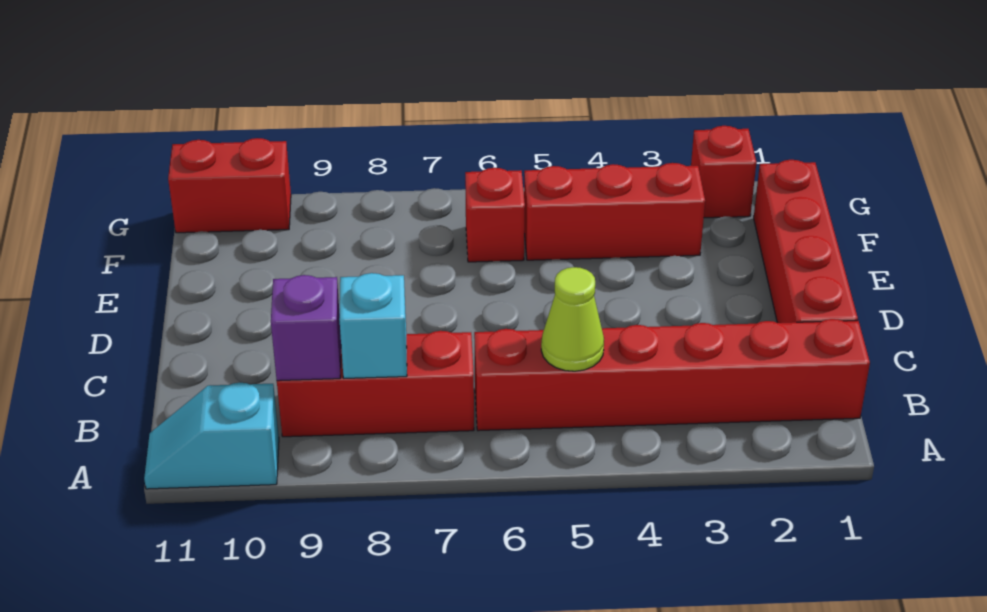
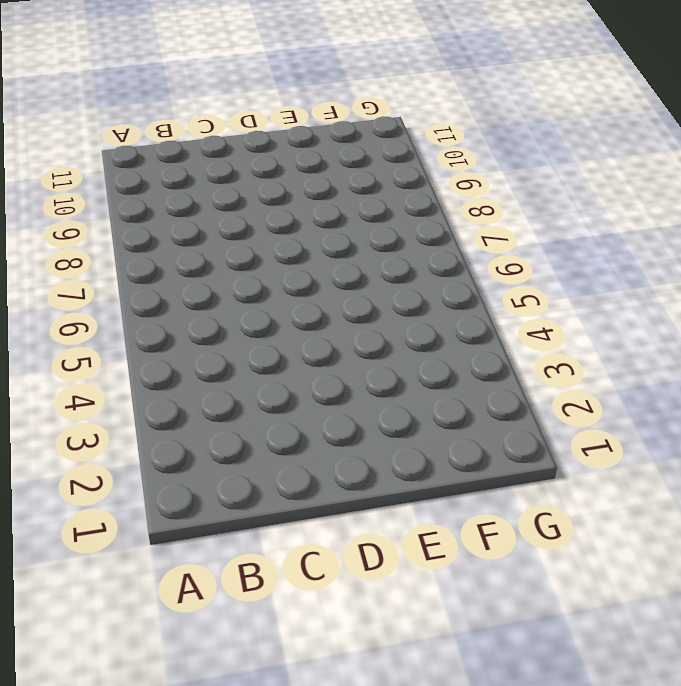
none -> cyan slope A10:A11 level 1 top 10
none -> red brick B1:B6 level 1

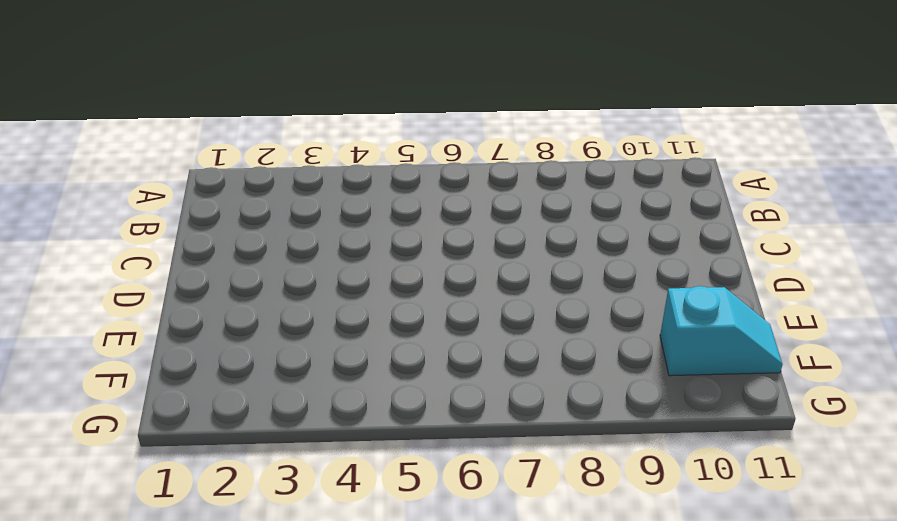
cyan slope F10:F11 level 1 top 10 -> cyan slope A10:A11 level 1 top 10
none -> red brick B1:B6 level 1
none -> red brick B7:B9 level 1

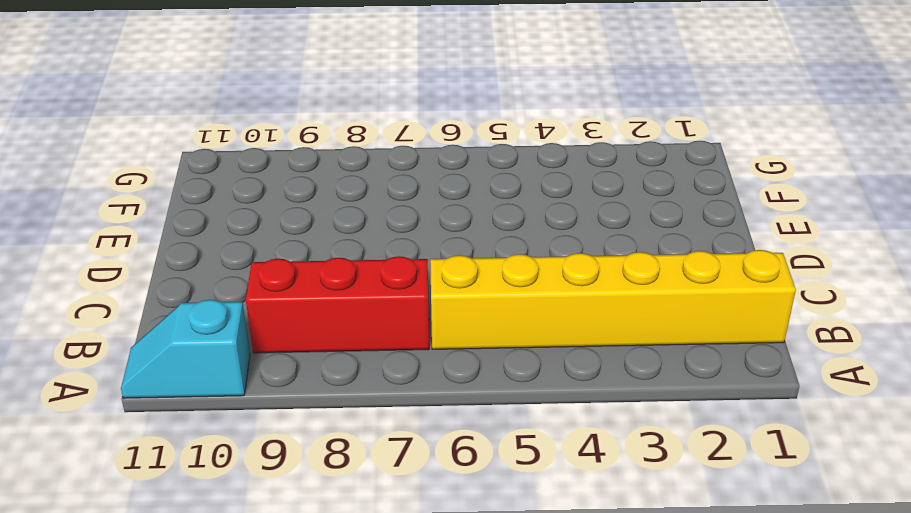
yellow brick B1:B6 level 1 -> red brick B1:B6 level 1
none -> red brick C1:F1 level 1
none -> red brick F3:F5 level 1

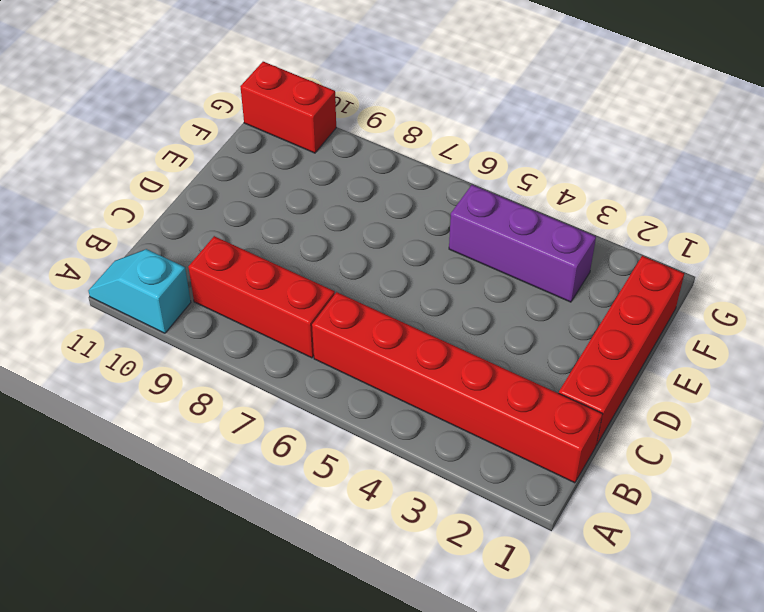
purple brick F3:F5 level 1 -> red brick F3:F5 level 1
none -> red brick F6 level 1
none -> red brick G2 level 1

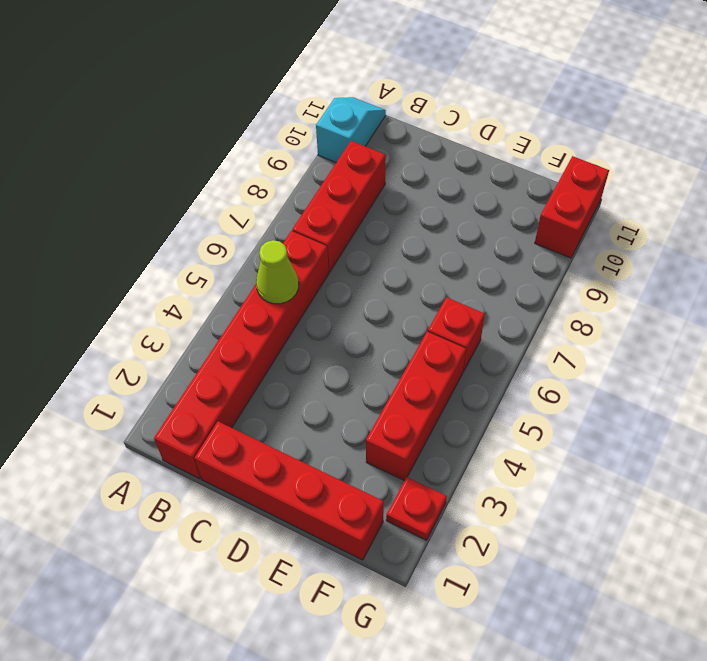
red plate G2 level 1 -> red brick G2 level 1
none -> cyan brick B8 level 2
none -> purple brick B9 level 2

